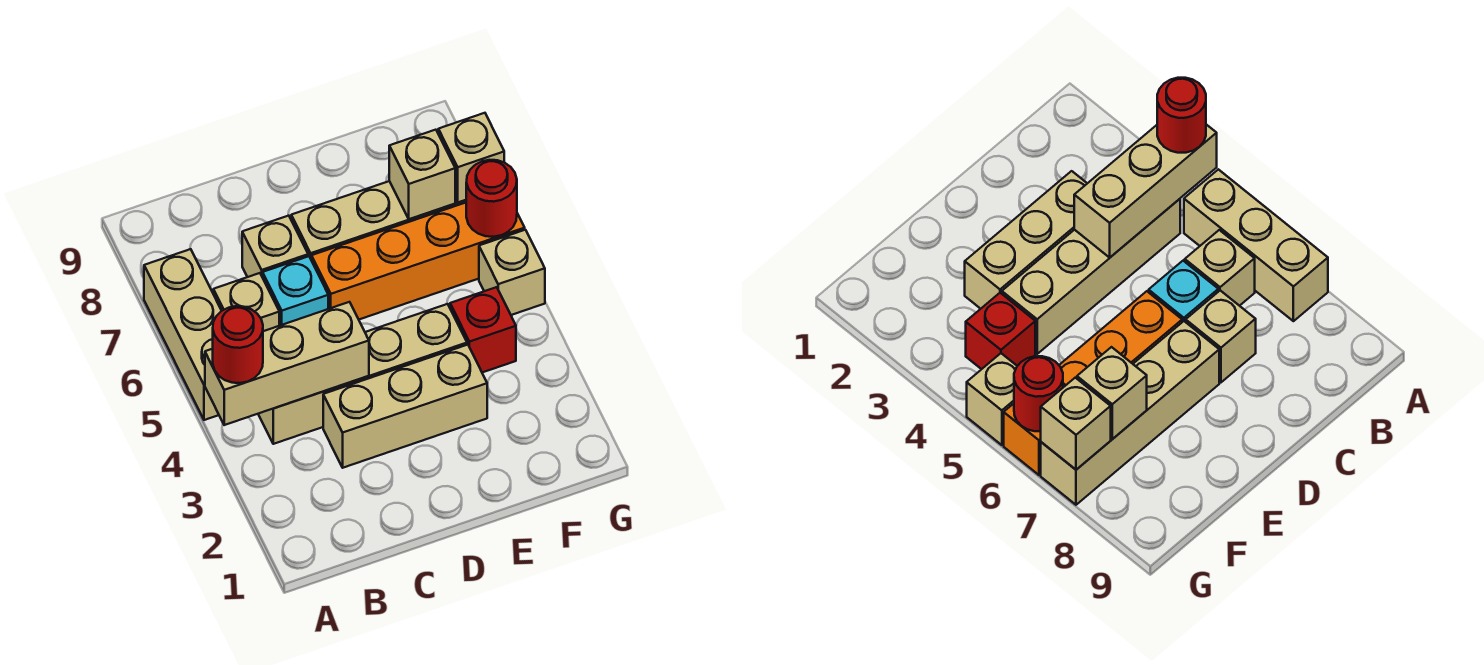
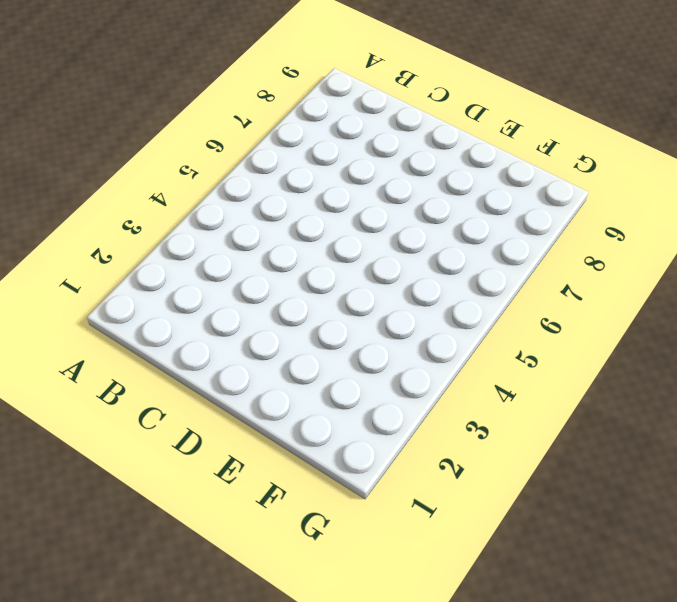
none -> tan brick A5:A7 level 1
none -> tan brick B4:E4 level 1
none -> tan brick B6 level 1

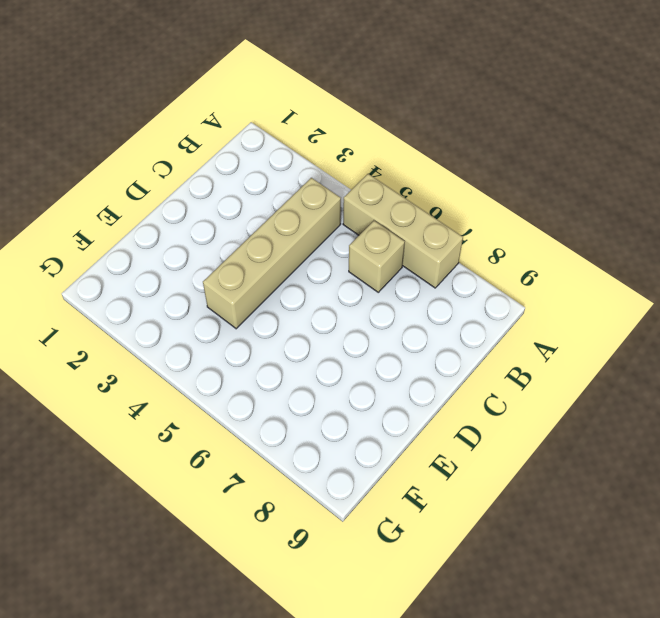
none -> tan brick C3:E3 level 1
none -> cyan brick C6 level 1
none -> tan brick C7 level 1

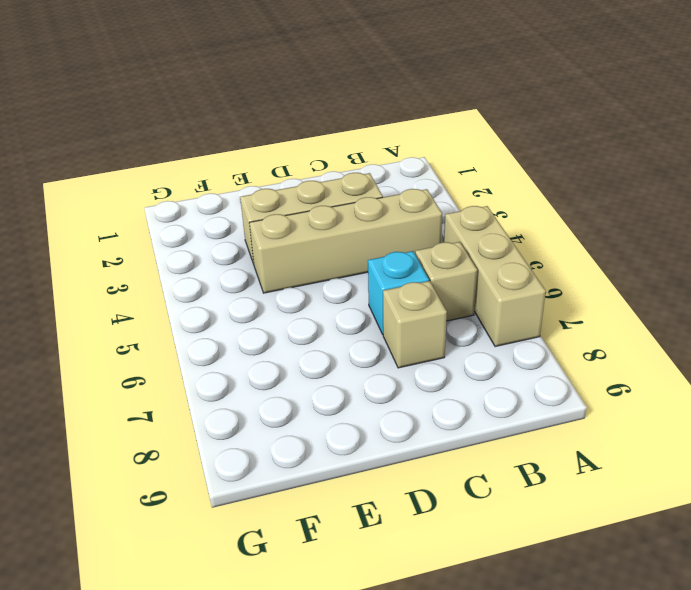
none -> orange brick D6:G6 level 1
none -> tan brick D7:G7 level 1
none -> red brick F4 level 1

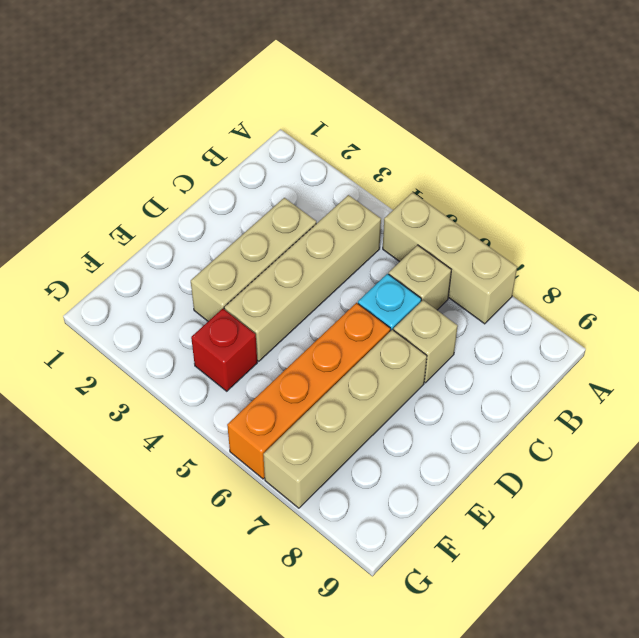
none -> tan brick G5 level 1
none -> tan brick A4:C4 level 2
none -> tan brick F7 level 2

